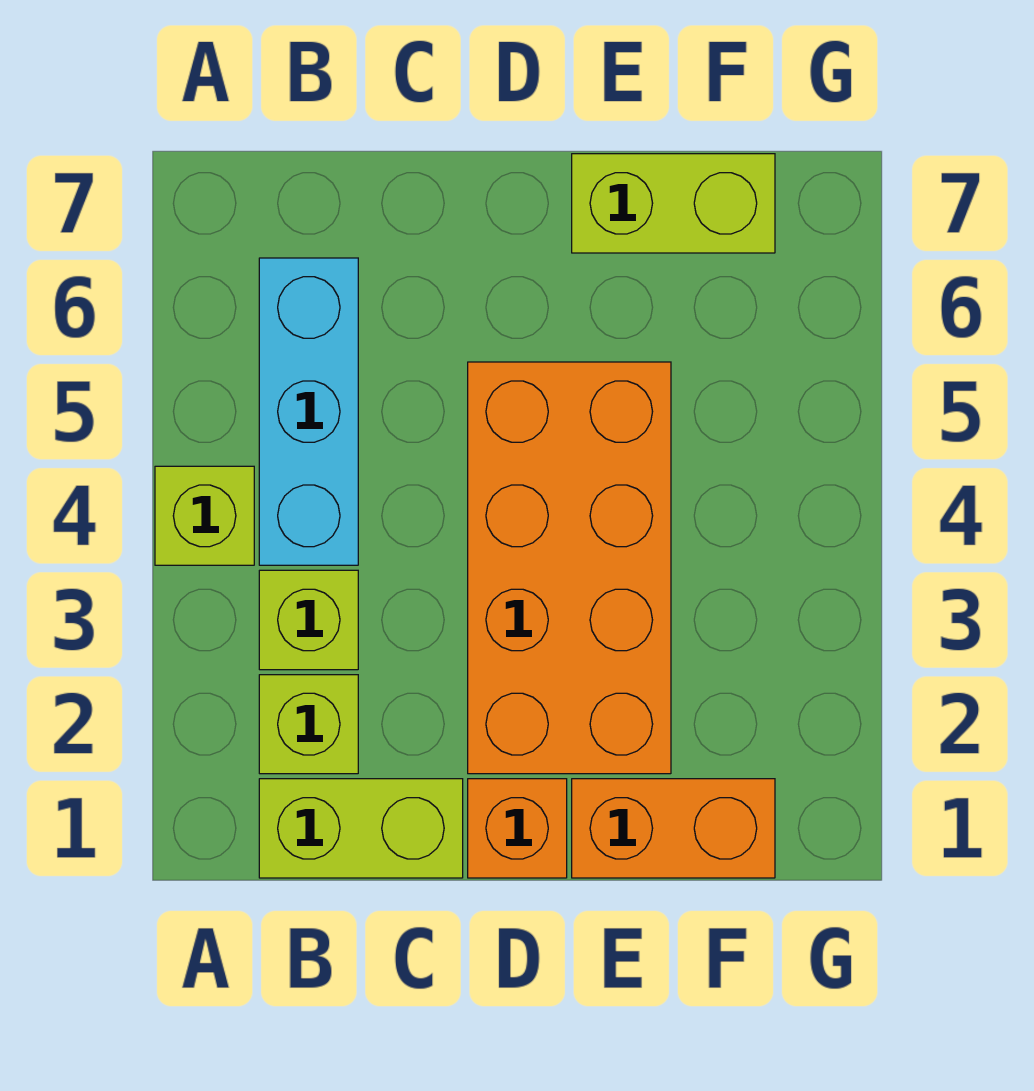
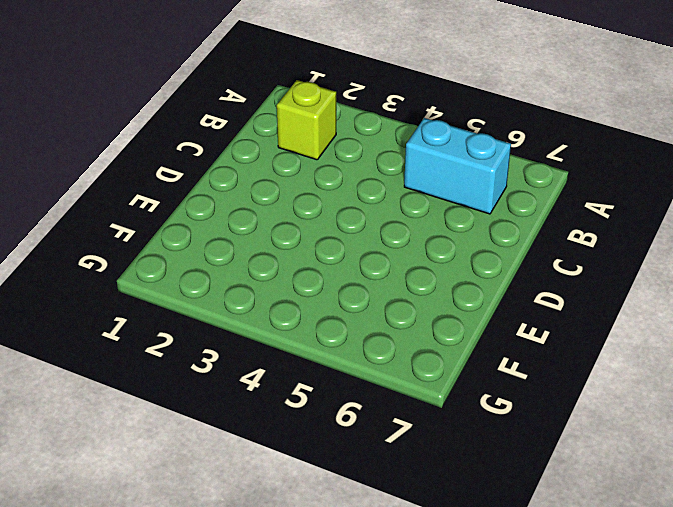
cyan brick B5:B6 level 1 -> cyan brick B4:B6 level 1
none -> lime brick A4 level 1
none -> lime brick B1:C1 level 1

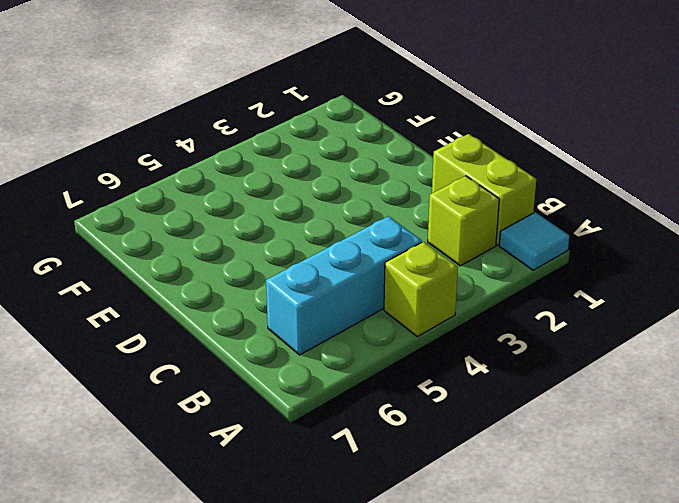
cyan tile A1 level 1 -> none
none -> lime brick B3 level 1
none -> orange brick D1 level 1

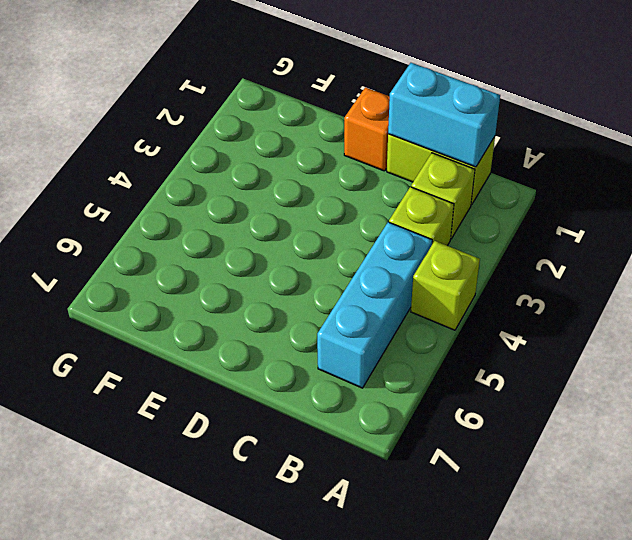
cyan brick B1:C1 level 2 -> none
none -> orange brick D2:E5 level 1
none -> orange brick E1:F1 level 1

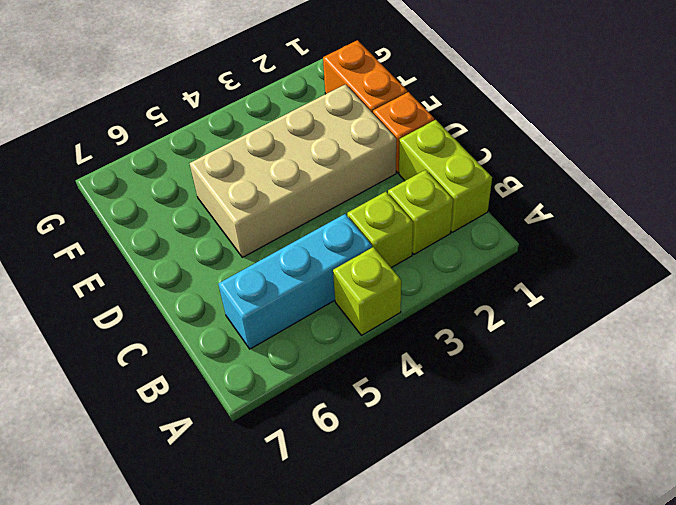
tan brick D2:E5 level 1 -> orange brick D2:E5 level 1
none -> lime brick E7:F7 level 1

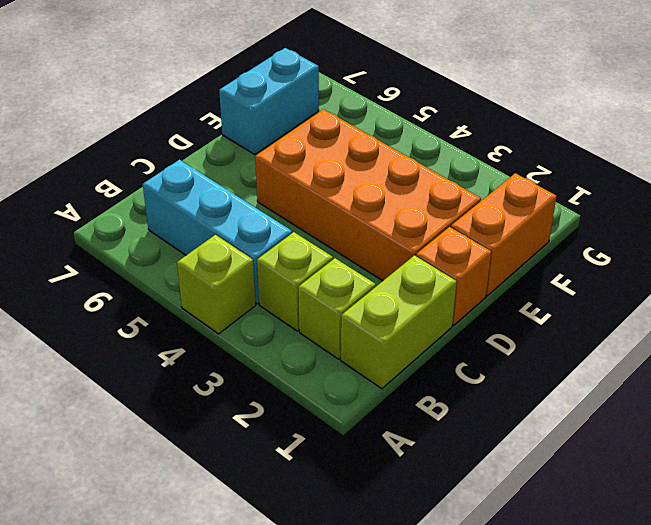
cyan brick E7:F7 level 1 -> lime brick E7:F7 level 1

